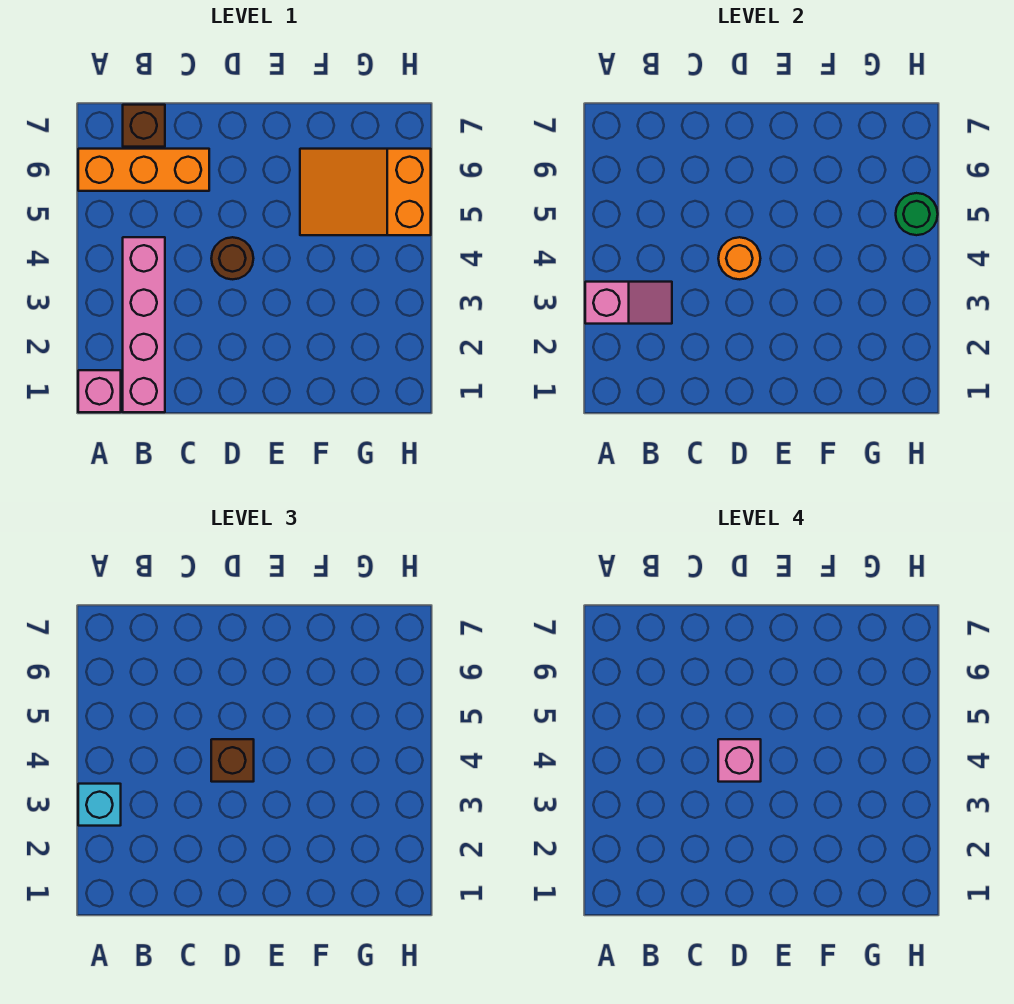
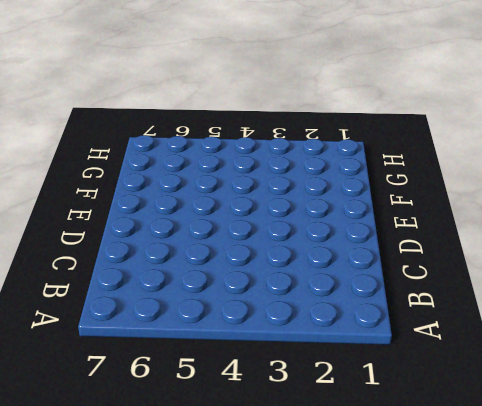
none -> pink brick A1 level 1
none -> orange brick A6:C6 level 1
none -> pink brick B1:B4 level 1

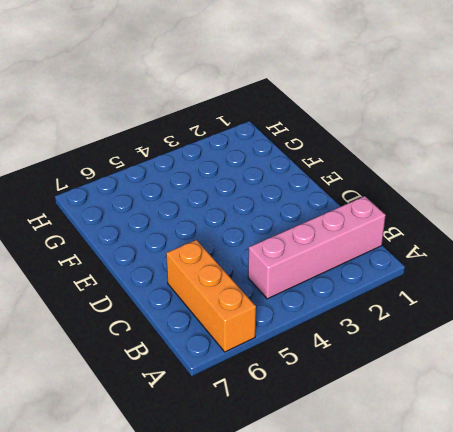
none -> pink brick A1 level 1
none -> brown brick B7 level 1
none -> brown round brick D4 level 1

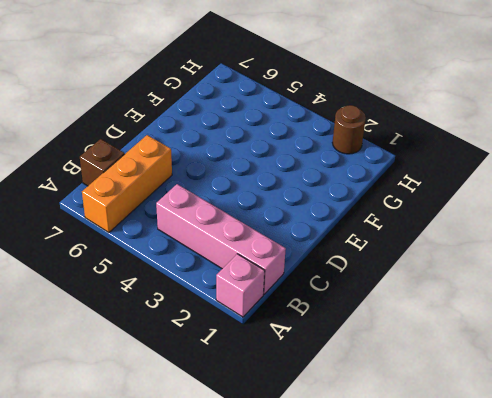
brown round brick H2 level 1 -> brown round brick D4 level 1
none -> orange slope F5:H6 level 1 top H
none -> pink slope A3:B3 level 2 top A
none -> orange round brick D4 level 2

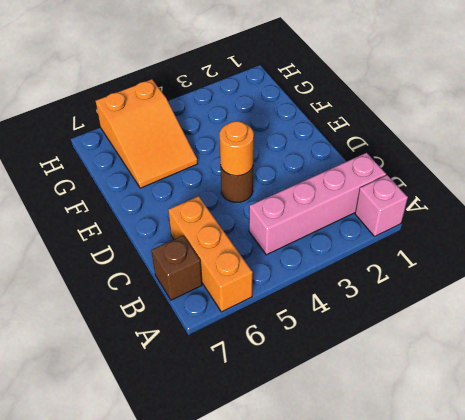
none -> pink slope A3:B3 level 2 top A
none -> green round brick H5 level 2
none -> cyan brick A3 level 3

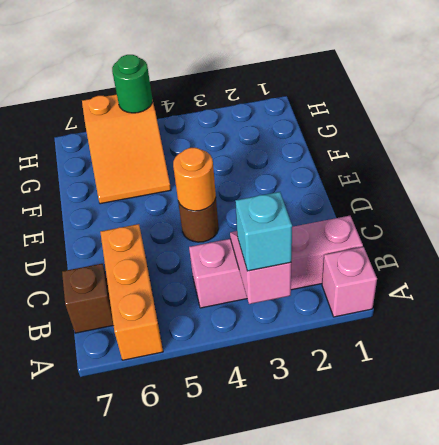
none -> brown brick D4 level 3
none -> pink brick D4 level 4

